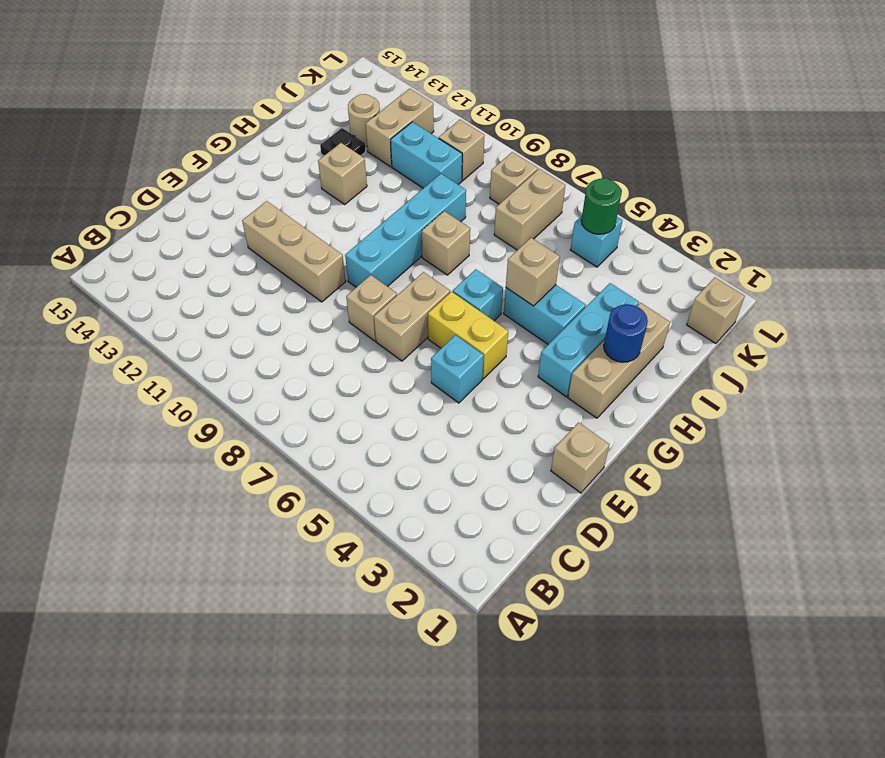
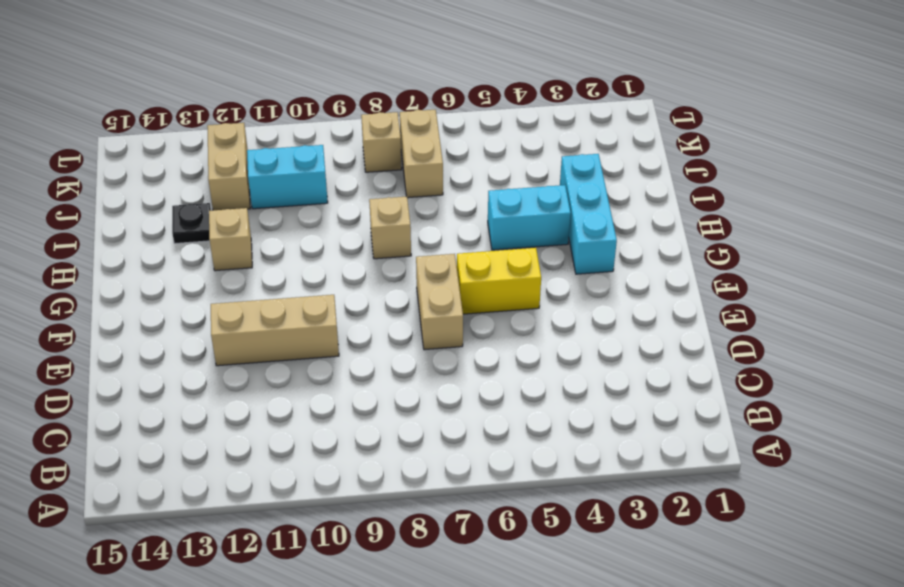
none -> tan brick E1 level 1
none -> cyan brick E5 level 1
none -> tan brick E8 level 1

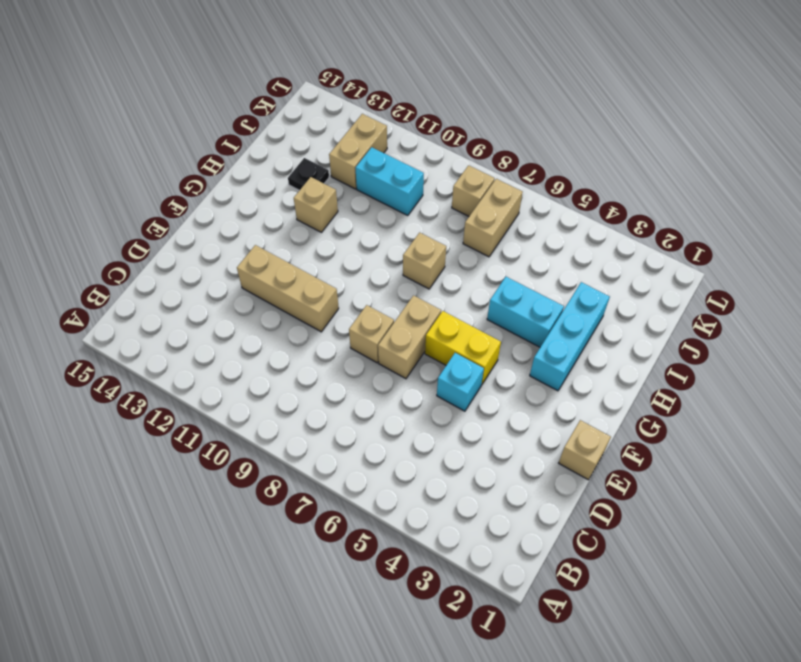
none -> cyan brick F9:I9 level 1
none -> tan brick G2:I2 level 1
none -> cyan brick G6 level 1

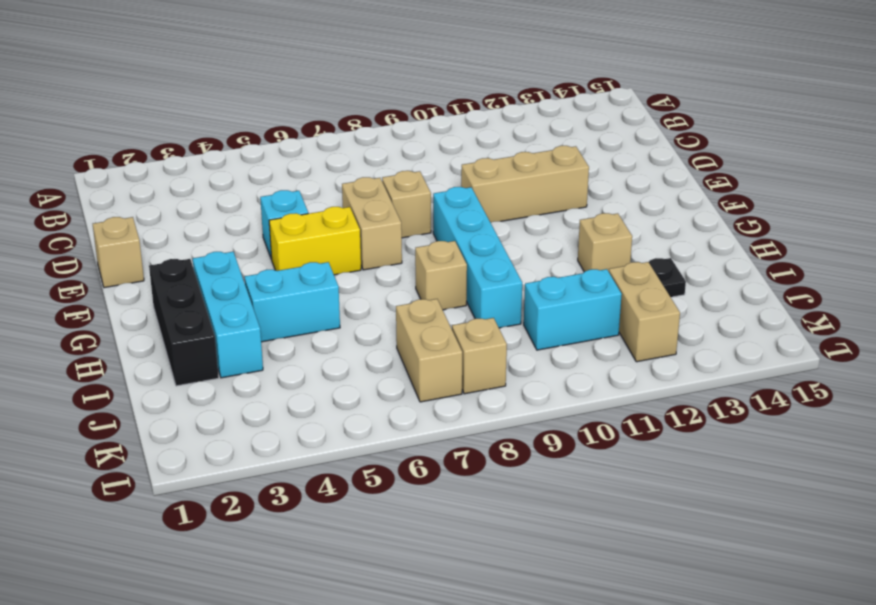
black brick G2:I2 level 1 -> tan brick G2:I2 level 1
none -> cyan brick G6 level 1
none -> tan round brick J13 level 1
none -> tan brick K1 level 1

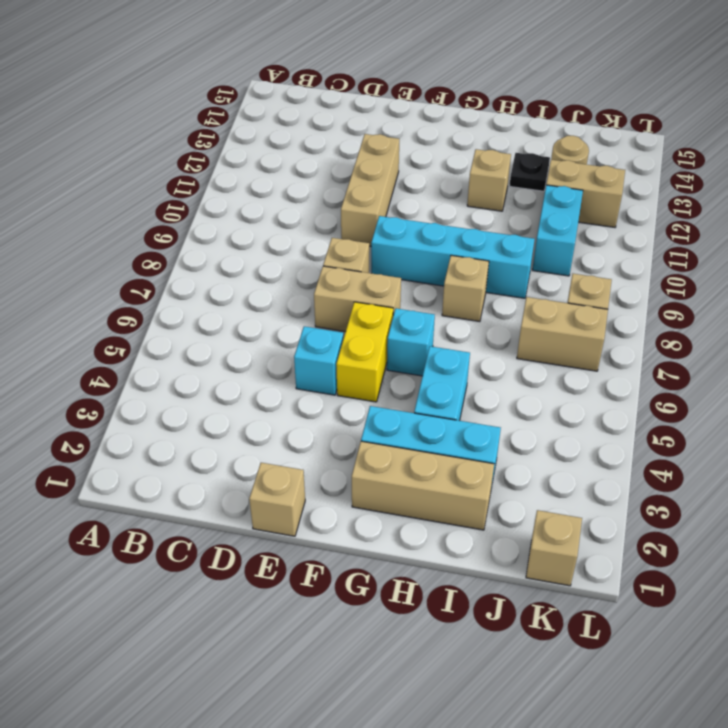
none -> cyan brick K5 level 1
none -> tan brick K10 level 1
none -> blue round brick H2 level 2

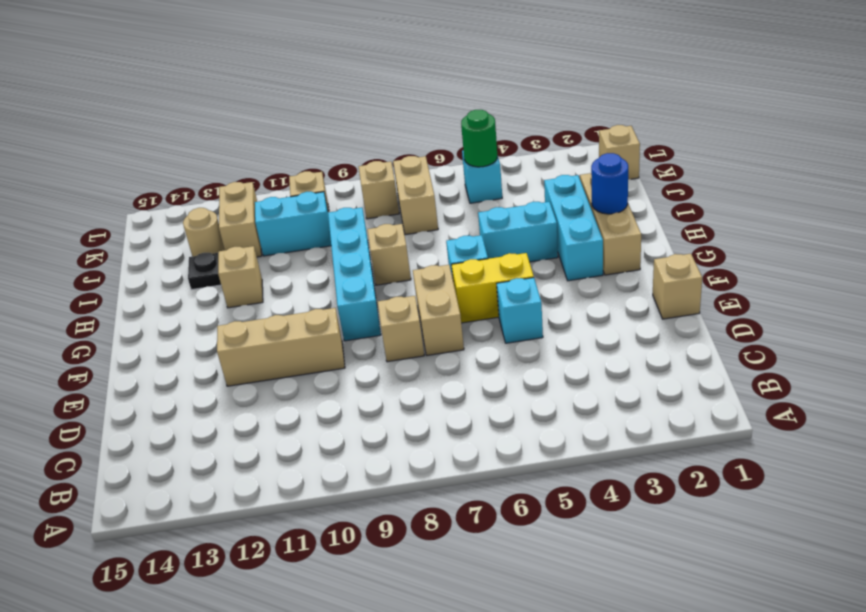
none -> tan brick H5 level 2

